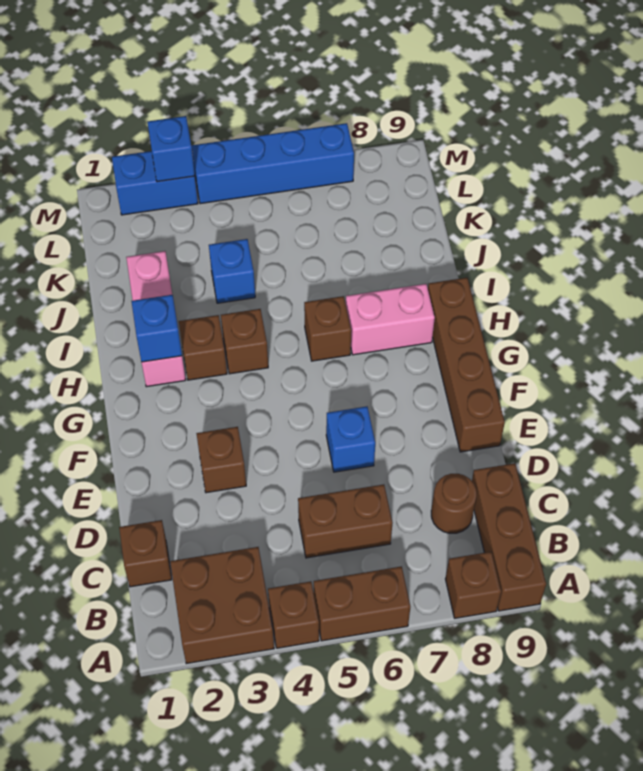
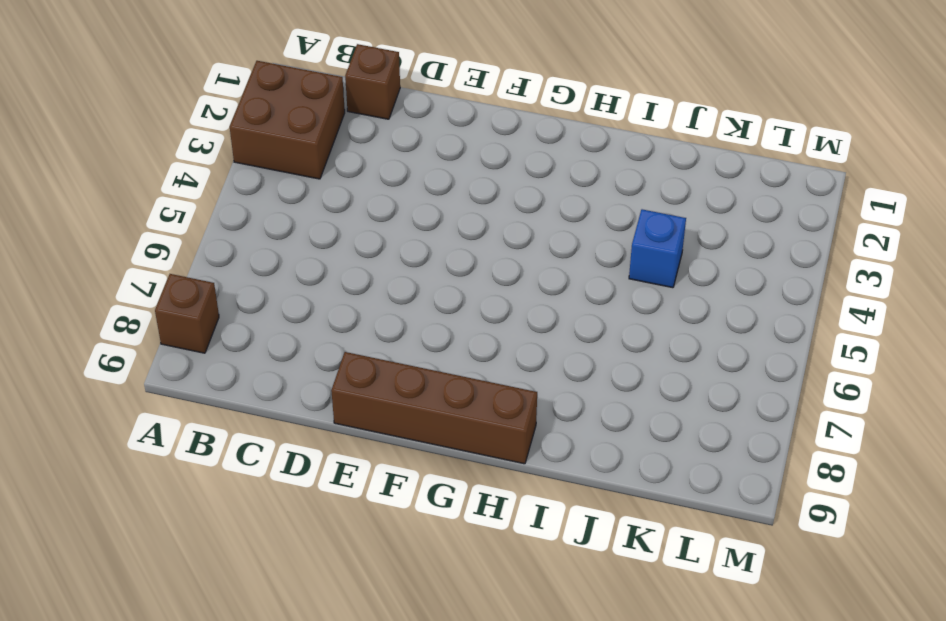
none -> brown brick A4 level 1
none -> brown brick A5:A6 level 1
none -> brown brick A9:C9 level 1

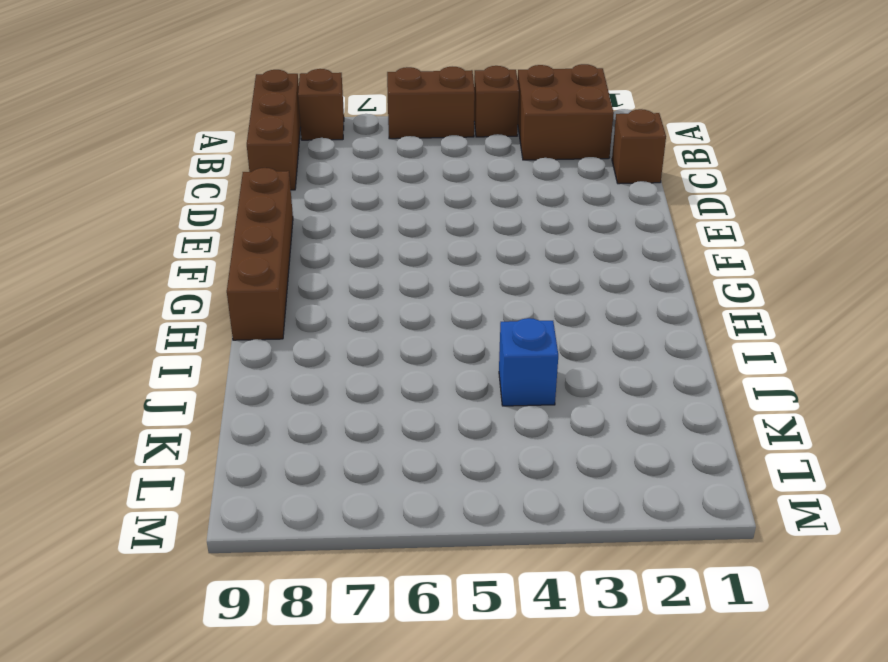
none -> brown brick C5:C6 level 1
none -> brown round brick C8 level 1
none -> brown brick E3 level 1

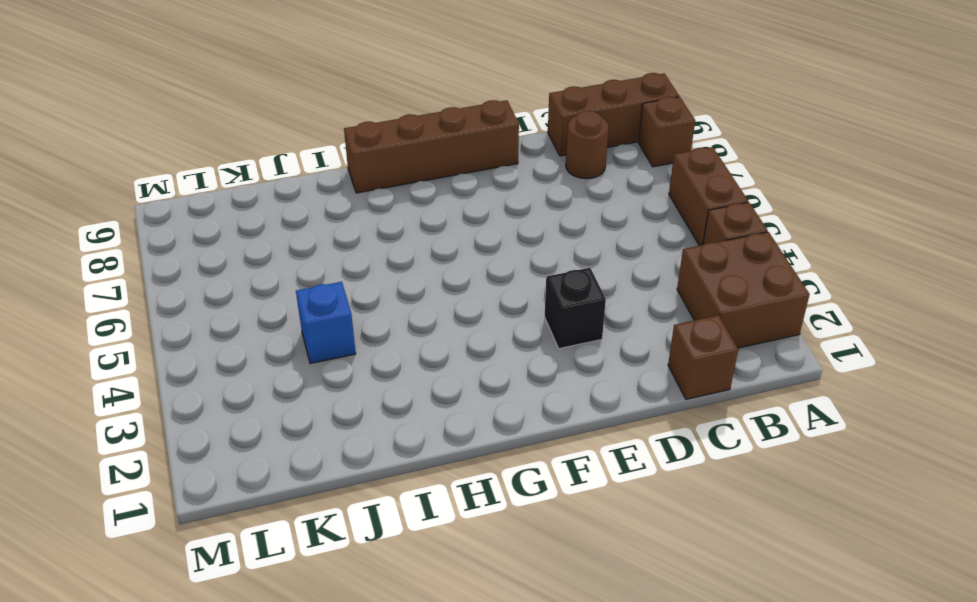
black brick E3 level 1 -> brown brick E3 level 1
none -> brown brick C5:C6 level 1
none -> blue brick E6 level 1
none -> pink brick H2:J2 level 1

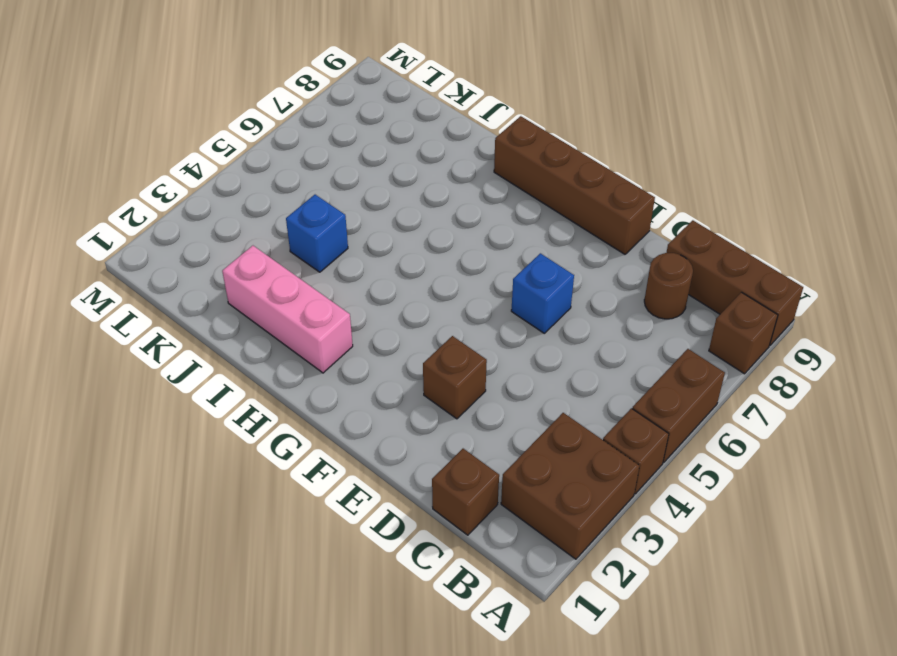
none -> brown brick C5:C6 level 1
none -> brown brick H3 level 1
none -> brown brick H4 level 1

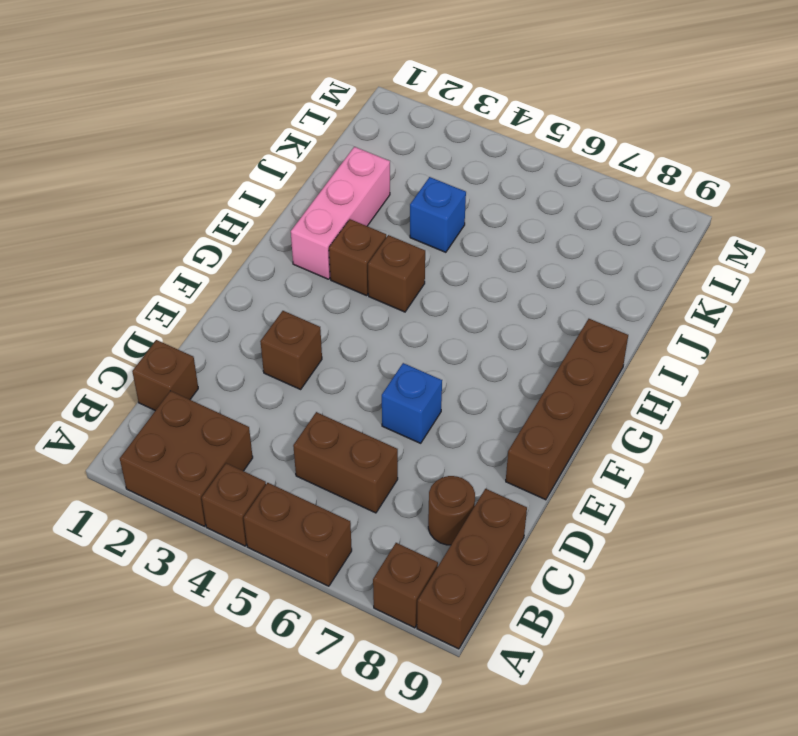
none -> brown brick H6 level 1
none -> pink brick H7:H8 level 1
none -> blue brick M2:M3 level 1

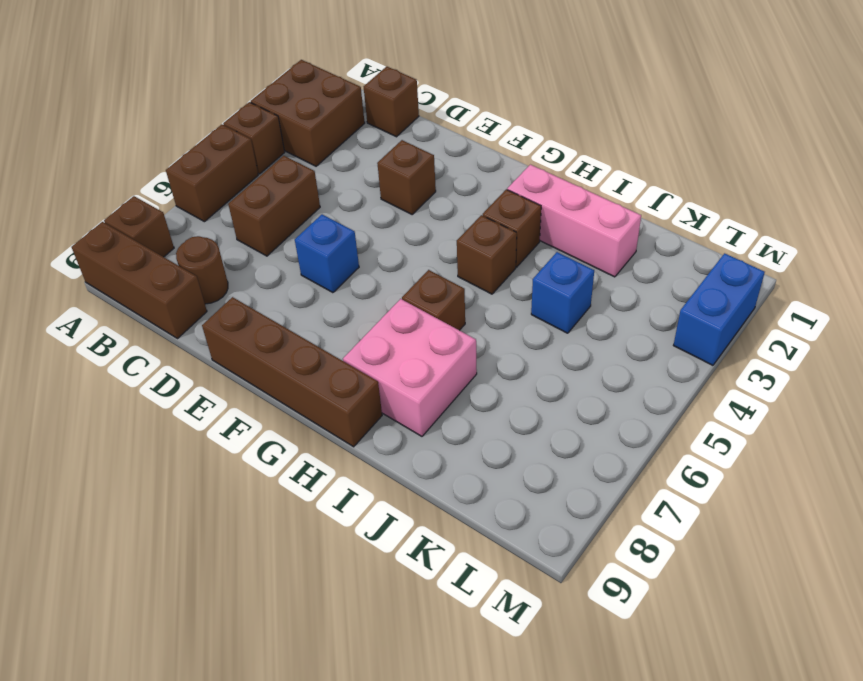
pink brick H7:I8 level 1 -> pink brick H7:H8 level 1
none -> blue brick M4:M7 level 1
none -> blue brick H2 level 2
none -> blue brick M3 level 2

